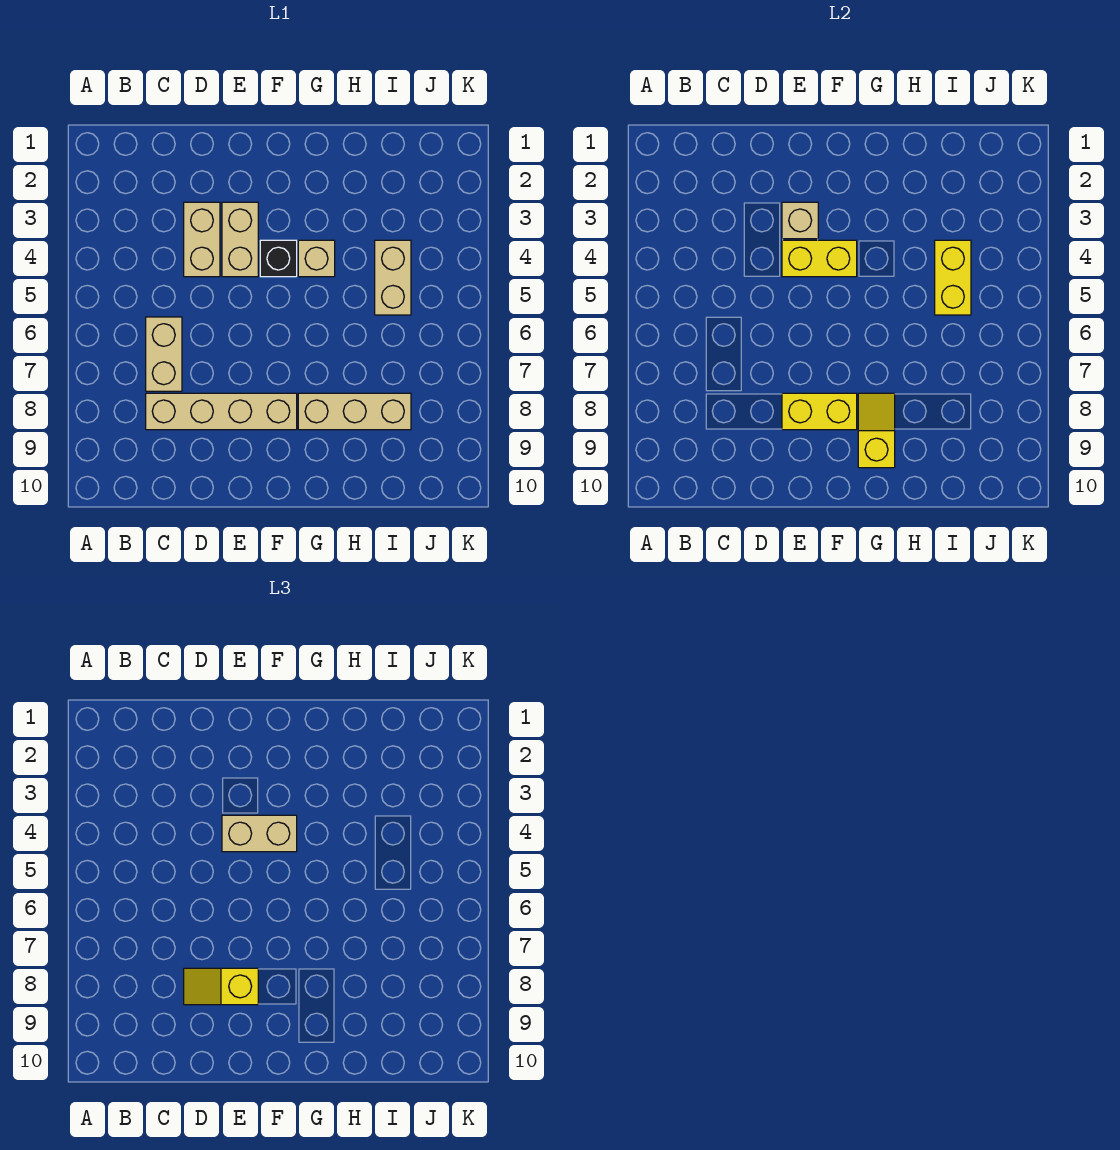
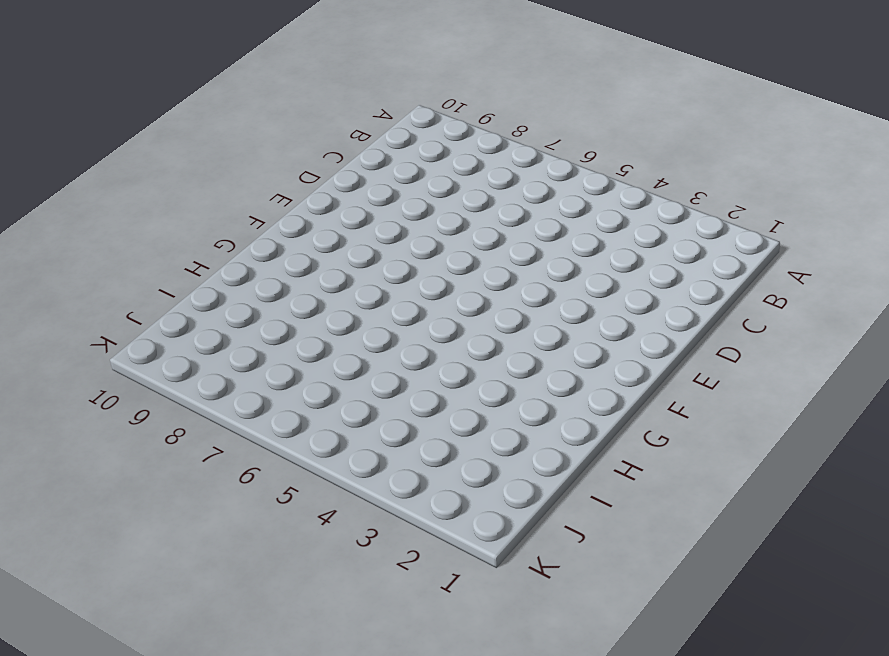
none -> tan brick C6:C7 level 1
none -> tan brick C8:F8 level 1
none -> tan brick D3:D4 level 1

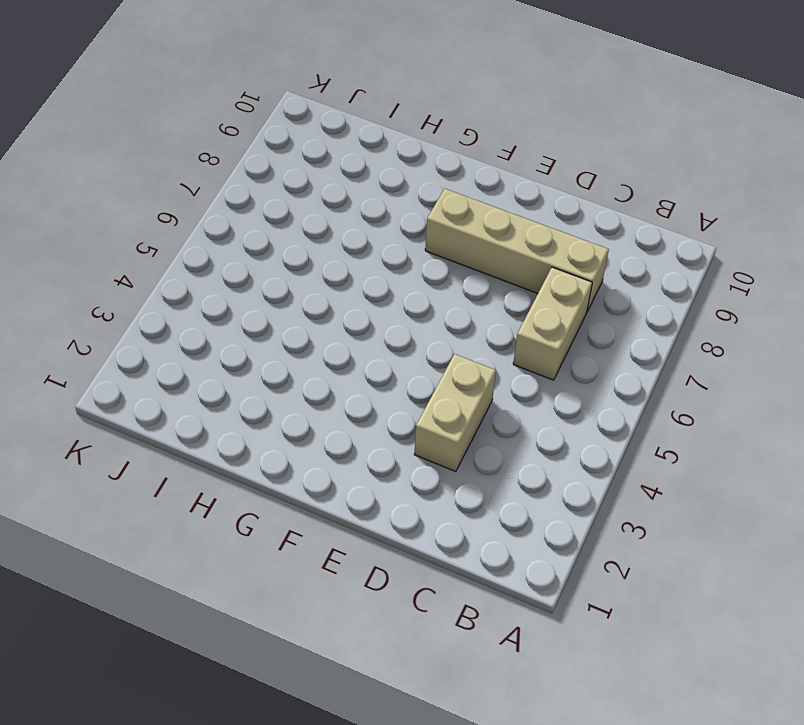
none -> tan brick E3:E4 level 1
none -> black brick F4 level 1
none -> tan brick G4 level 1

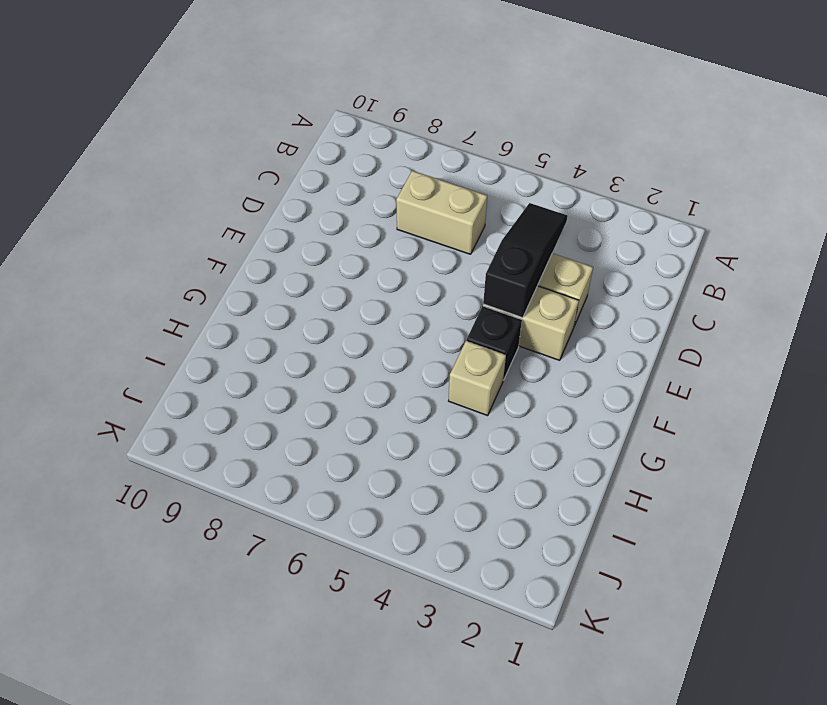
black slope C4:E4 level 2 top E -> yellow brick E4:F4 level 2
none -> tan brick C8:F8 level 1
none -> tan brick G8:I8 level 1
none -> tan brick I4:I5 level 1

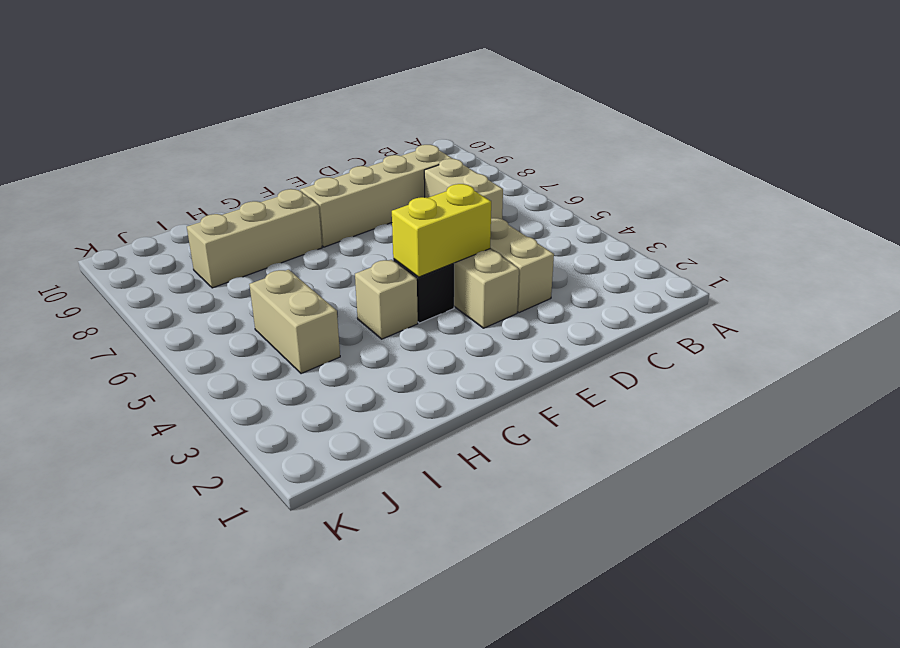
none -> tan brick E3 level 2
none -> yellow brick E8:F8 level 2
none -> yellow slope G8:G9 level 2 top 9

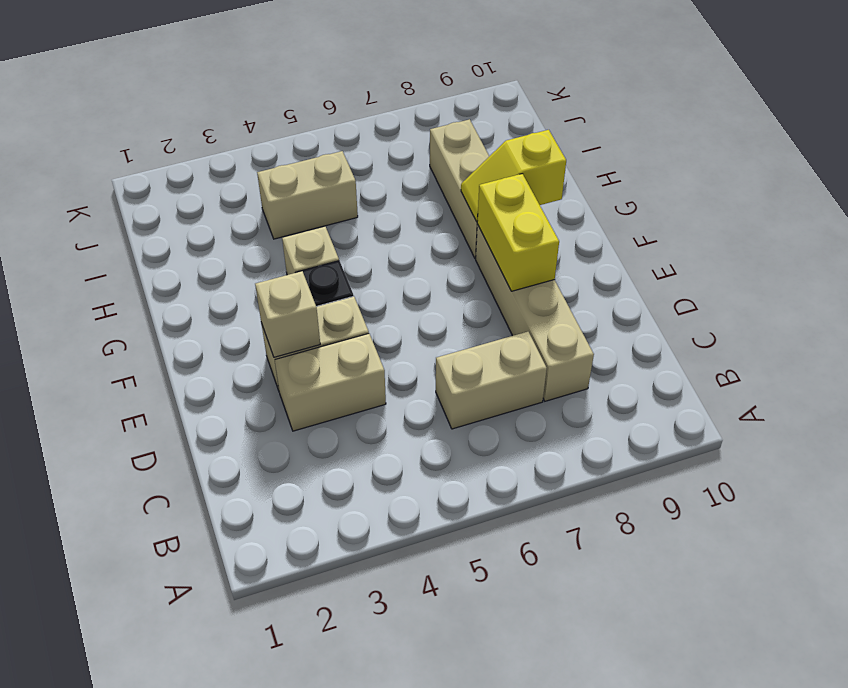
none -> yellow brick E4:F4 level 2
none -> yellow brick I4:I5 level 2
none -> yellow slope D8:E8 level 3 top E

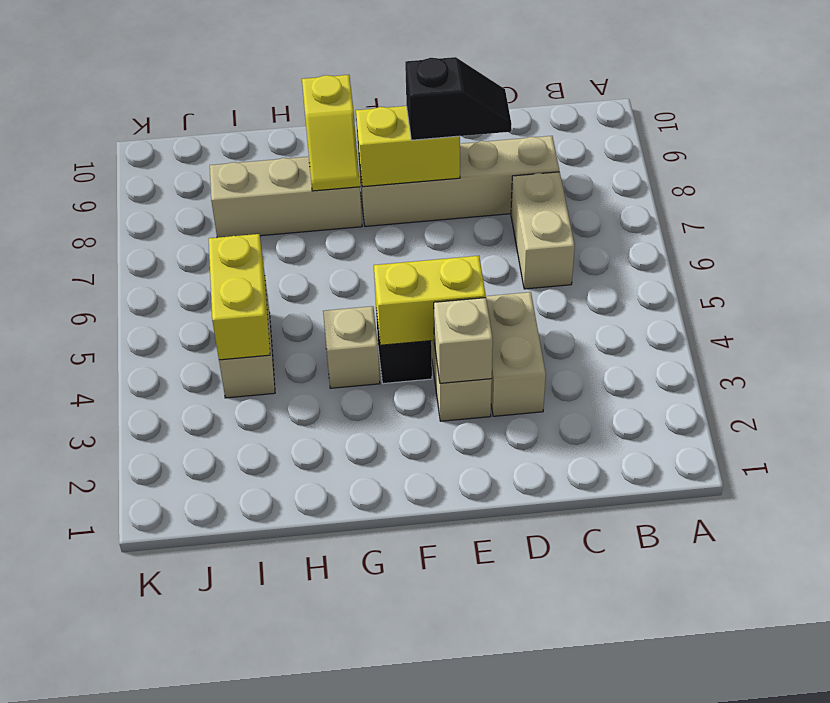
black slope D8:E8 level 3 top E -> yellow slope D8:E8 level 3 top E
none -> tan brick E4:F4 level 3

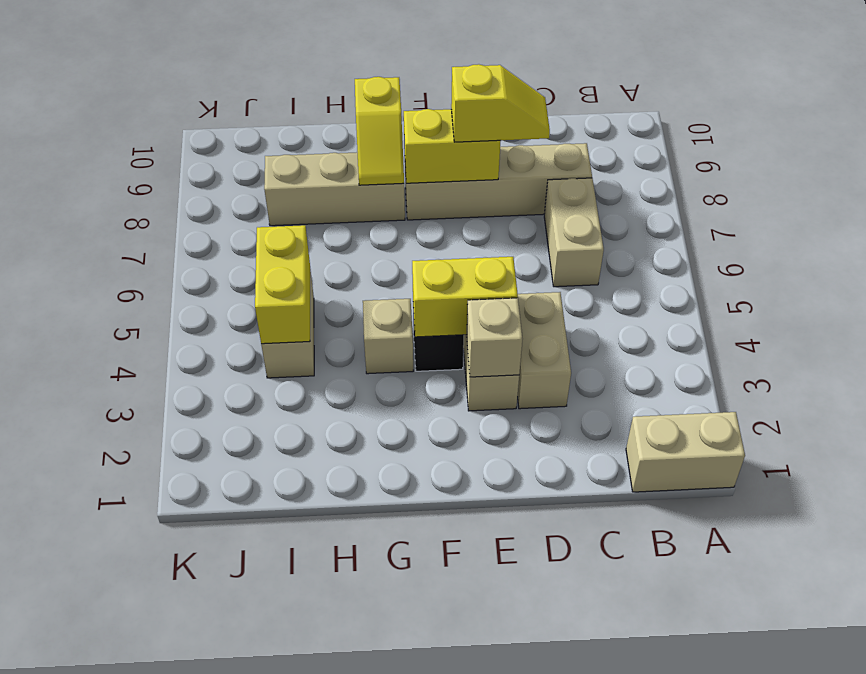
tan brick A1:B1 level 1 -> tan brick E4:F4 level 3

